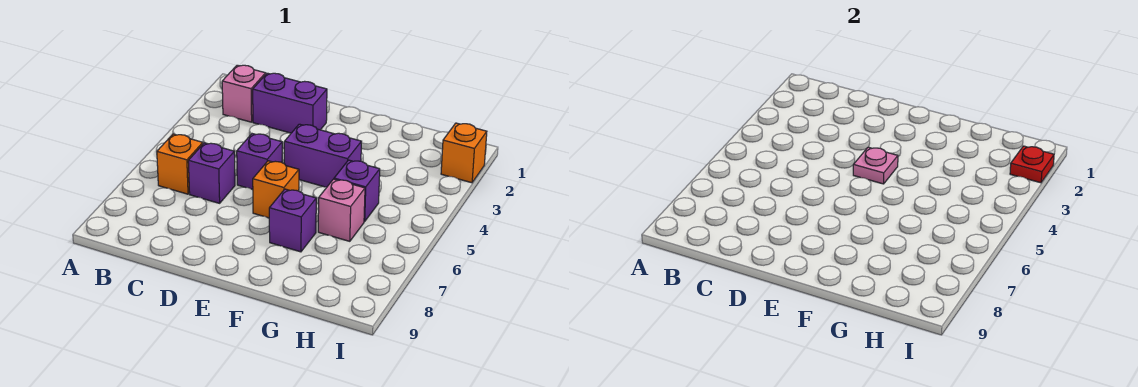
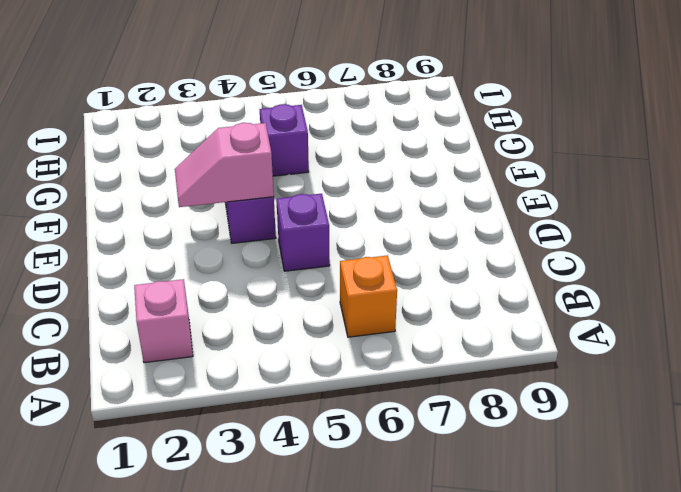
pink slope E3:E4 level 2 top 4 -> pink plate E4 level 2
none -> purple brick C2:D2 level 1
none -> purple brick C6 level 1
none -> orange brick E6 level 1

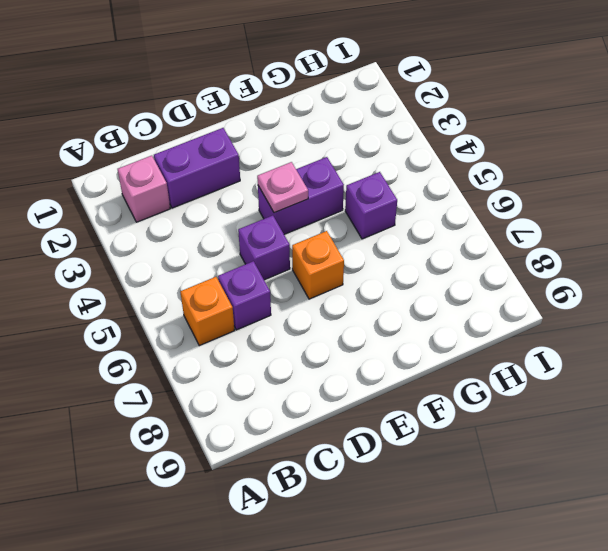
none -> purple brick F7 level 1
none -> pink brick G6 level 1
none -> orange brick I2 level 1

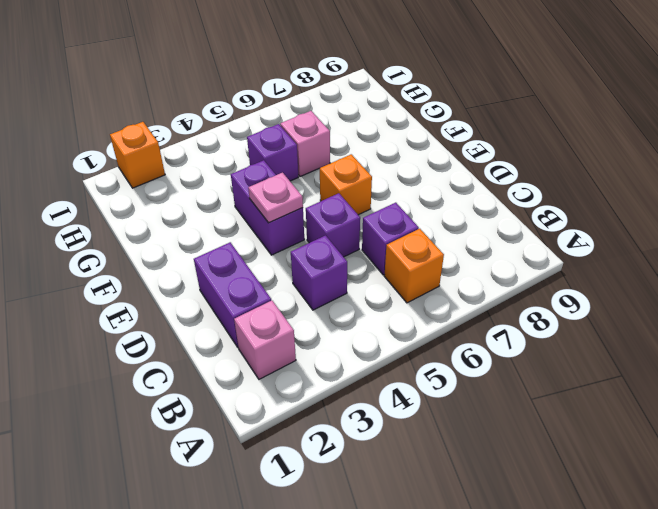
purple brick C4 level 1 -> purple brick F7 level 1
none -> red plate I2 level 2

